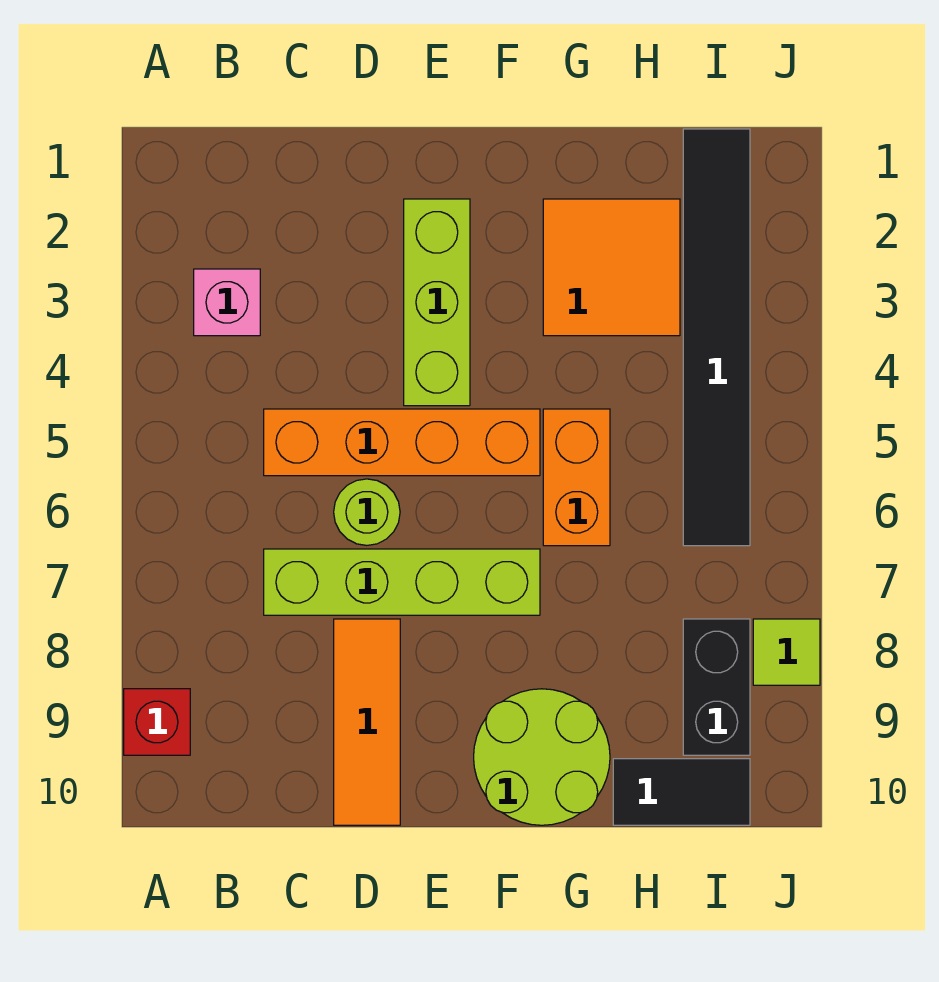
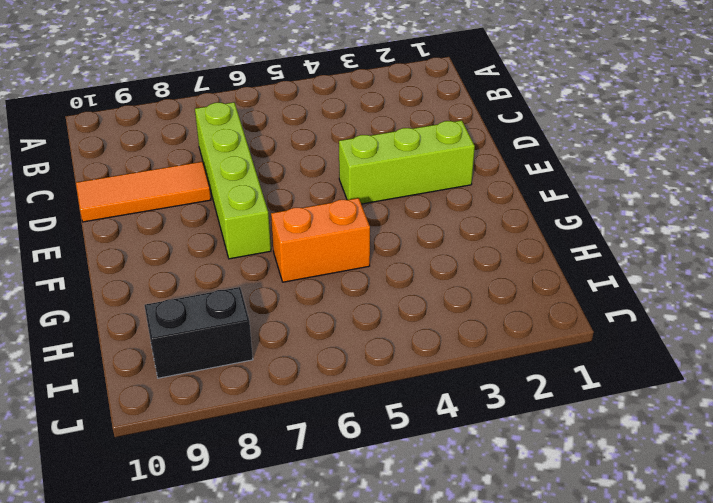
none -> red brick A9 level 1
none -> pink brick B3 level 1
none -> orange brick C5:F5 level 1

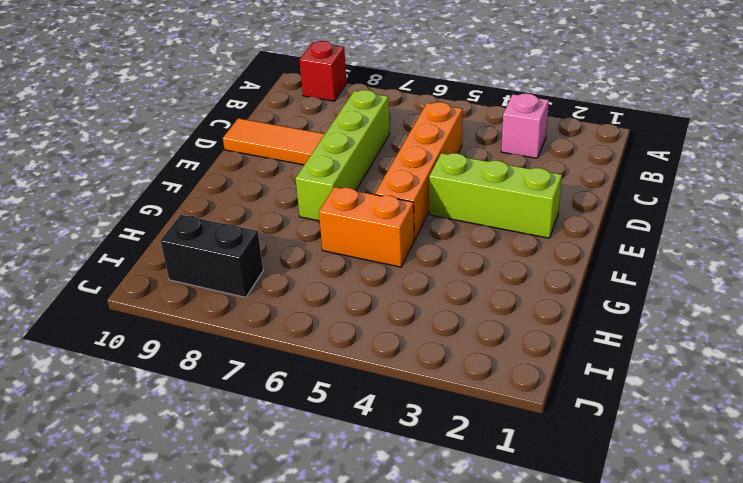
none -> lime round brick D6 level 1
none -> lime round brick F9:G10 level 1
none -> orange tile G2:H3 level 1

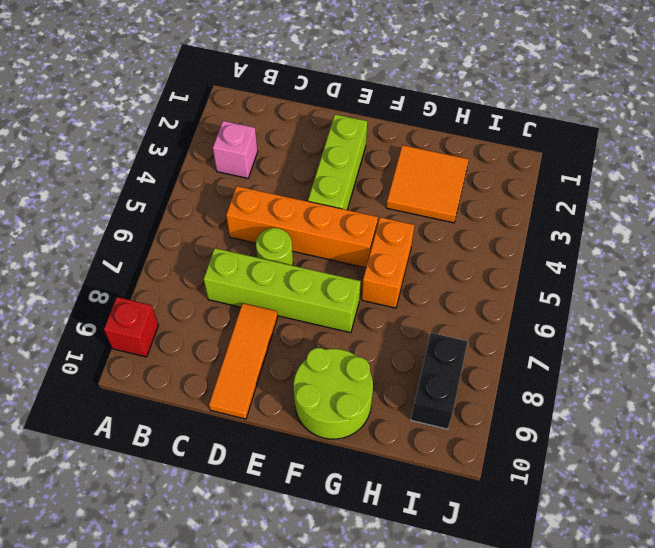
none -> black tile H10:I10 level 1
none -> black tile I1:I6 level 1
none -> lime tile J8 level 1

